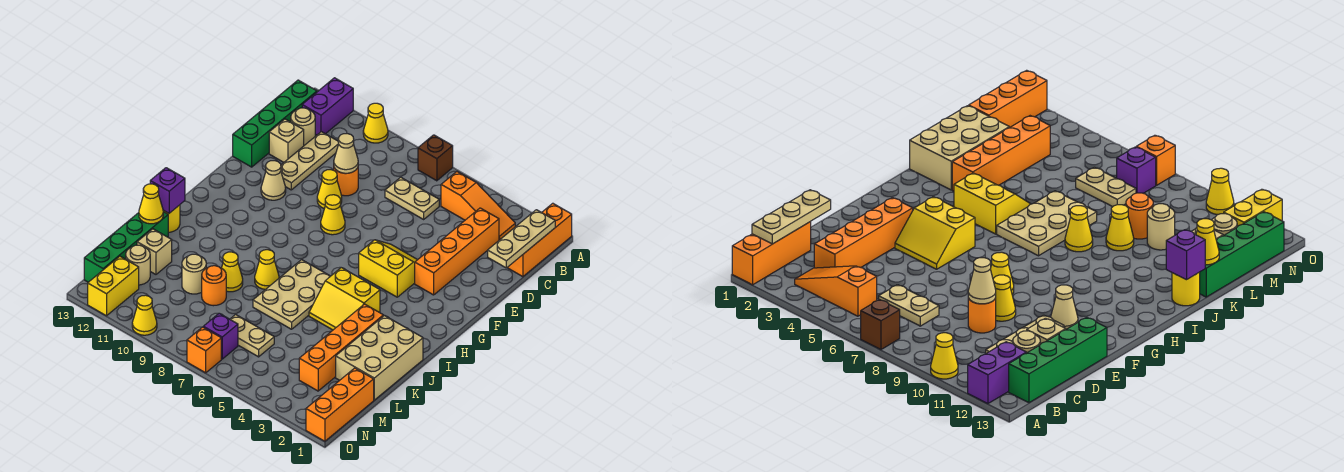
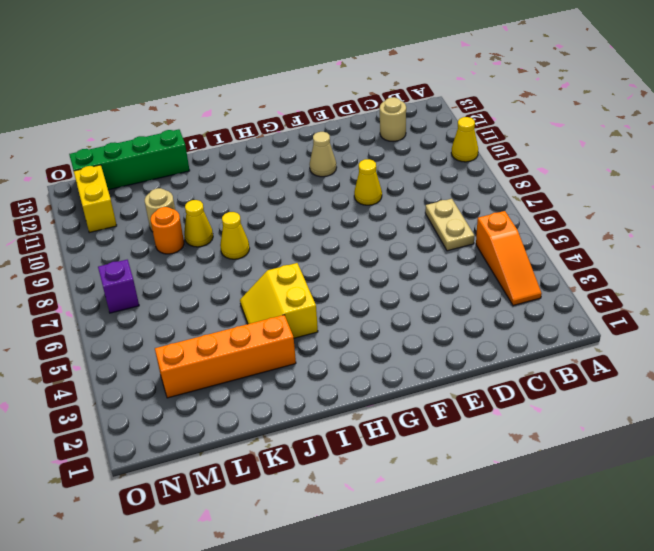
yellow brick N11:N12 level 1 -> yellow brick N12:O12 level 1
none -> orange brick A1:C1 level 1
none -> brown brick A7 level 1
none -> purple brick A12:B12 level 1
none -> green brick B13:E13 level 1

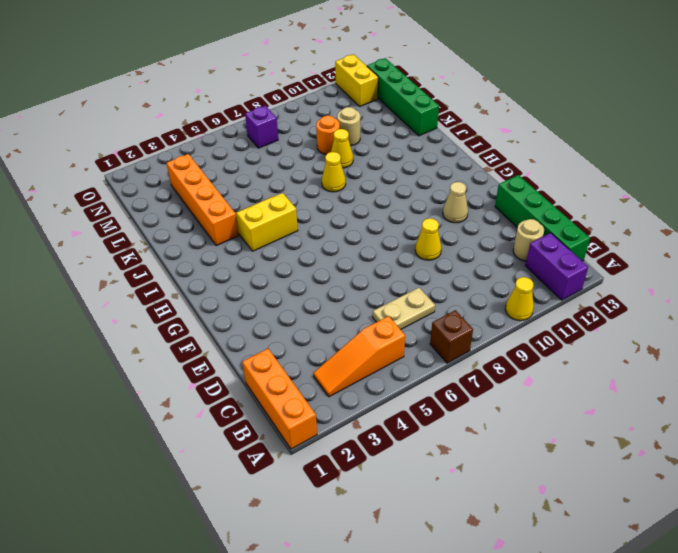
none -> orange brick C3:F3 level 1
none -> tan plate C11:E11 level 1
none -> orange round brick D9 level 1
none -> tan brick D12 level 1

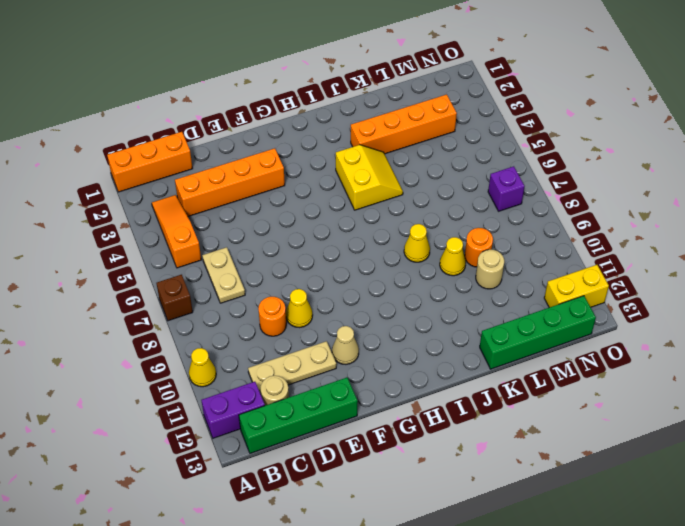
none -> tan brick D12 level 1
none -> yellow slope F4:G5 level 1 top G
none -> yellow cone F8 level 1
none -> tan plate I6:K7 level 1

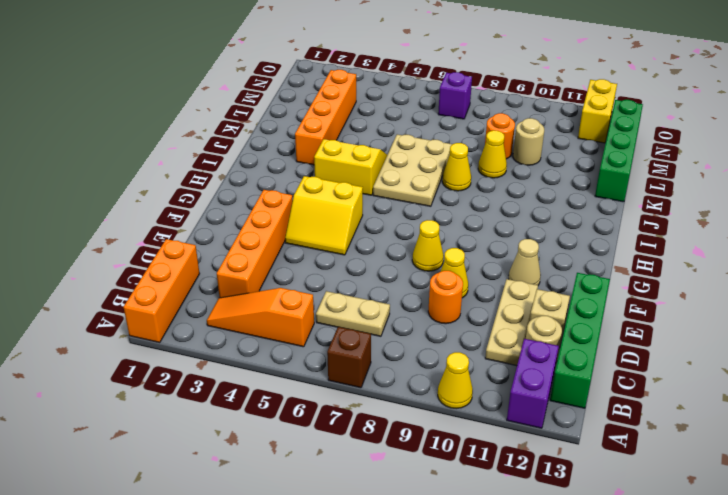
none -> tan brick J1:L2 level 1
none -> yellow round brick J13 level 1
none -> tan brick L12 level 1
none -> orange brick M1:O1 level 1

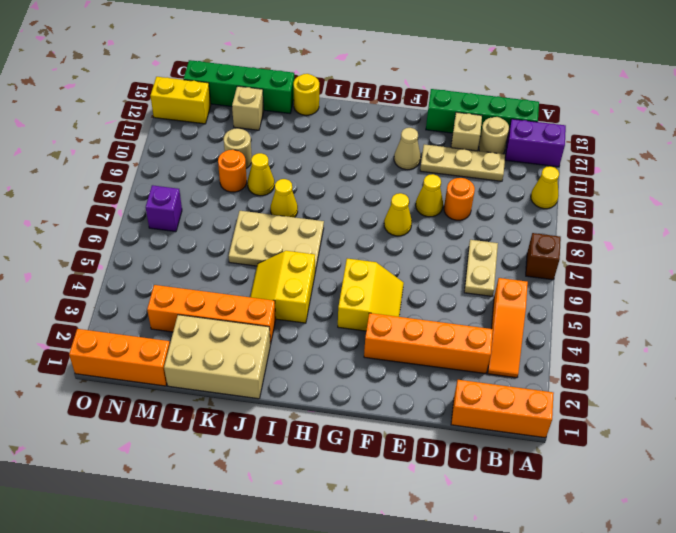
none -> tan plate M6:M7 level 1
none -> tan round brick M12 level 1
none -> orange brick O7 level 1
none -> yellow cone O10 level 1

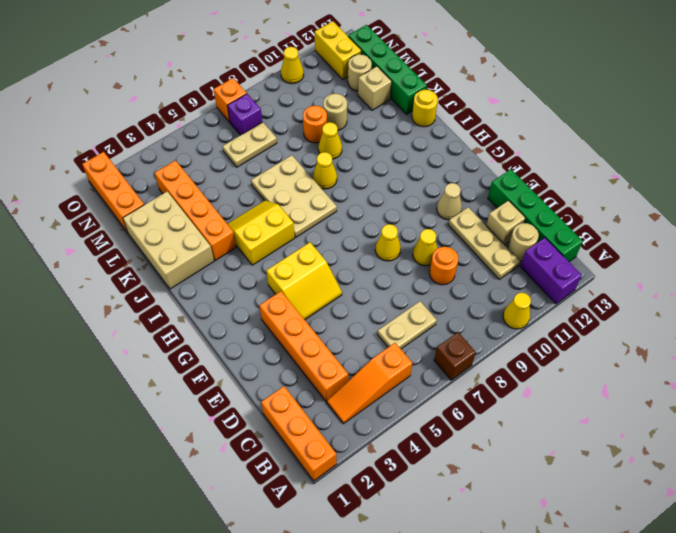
none -> tan plate B1:D1 level 2
none -> tan cone D9 level 2
none -> purple brick J13 level 2
none -> yellow cone K13 level 2

